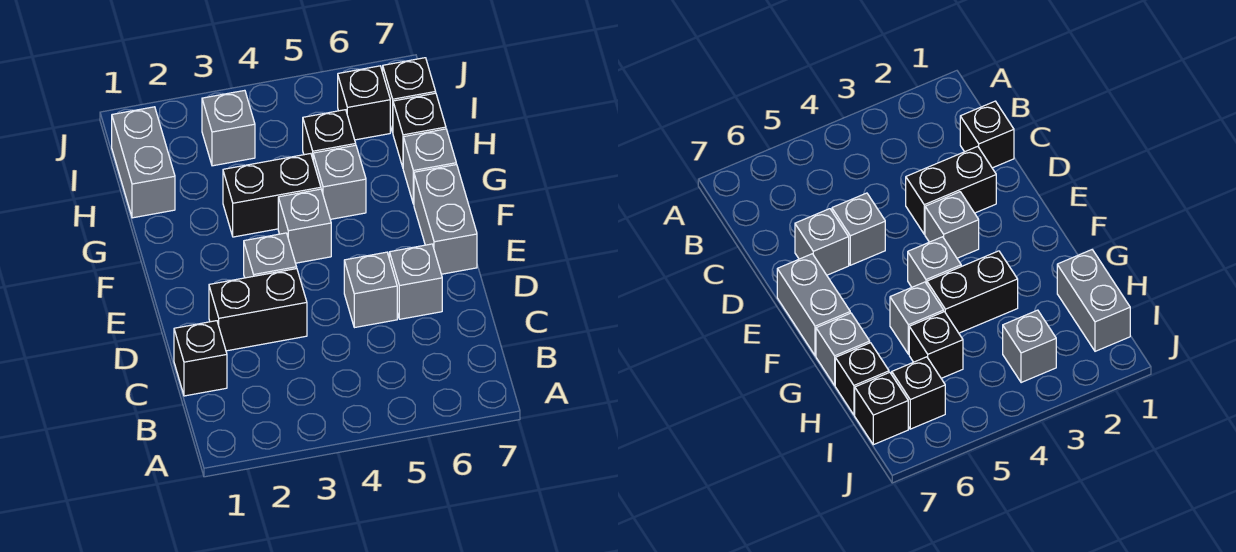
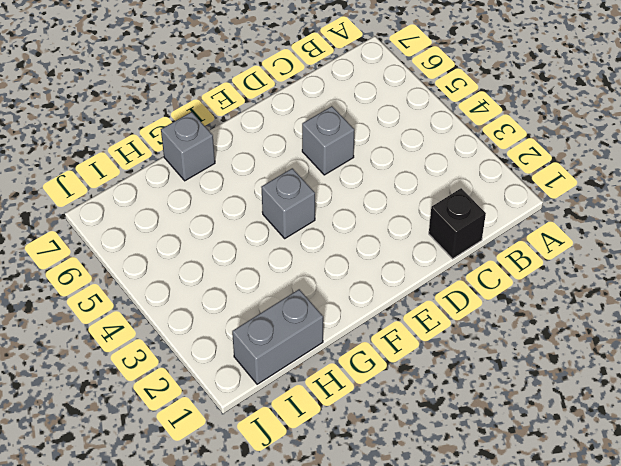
none -> black brick D2:D3 level 1
none -> grey brick D6 level 1
none -> grey brick E3 level 1

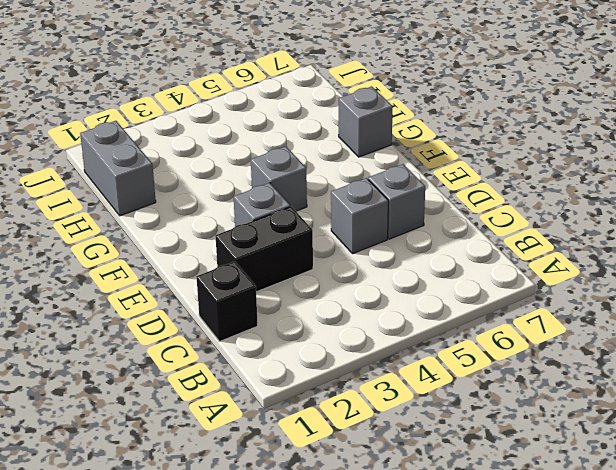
none -> grey brick E7:F7 level 1
none -> black brick G3:G4 level 1
none -> grey brick G5 level 1

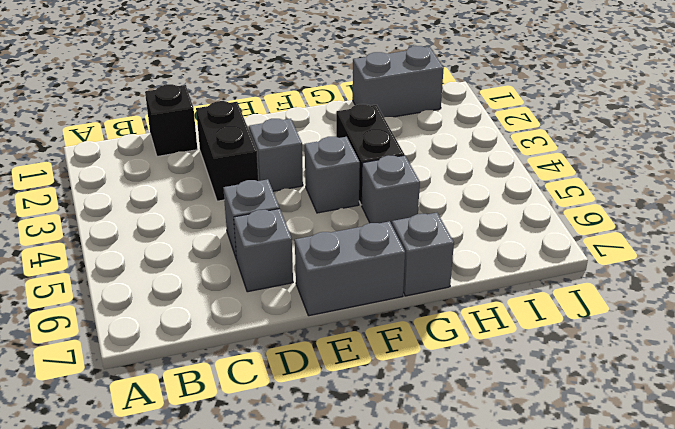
none -> black brick H5 level 1
none -> black brick H7 level 1
none -> grey brick I3 level 1

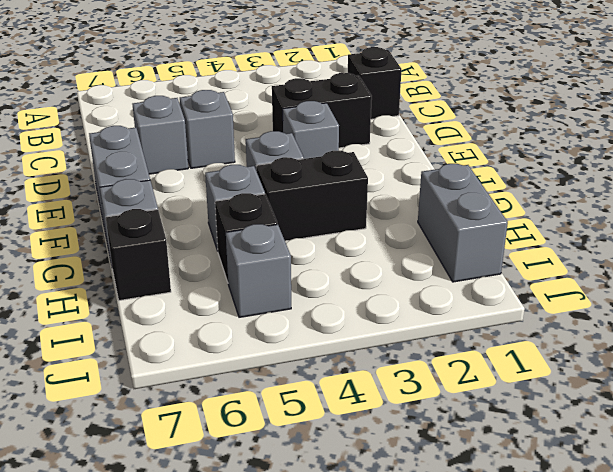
grey brick I5 level 1 -> grey brick I3 level 1
none -> black brick I6 level 1
none -> black brick I7 level 1

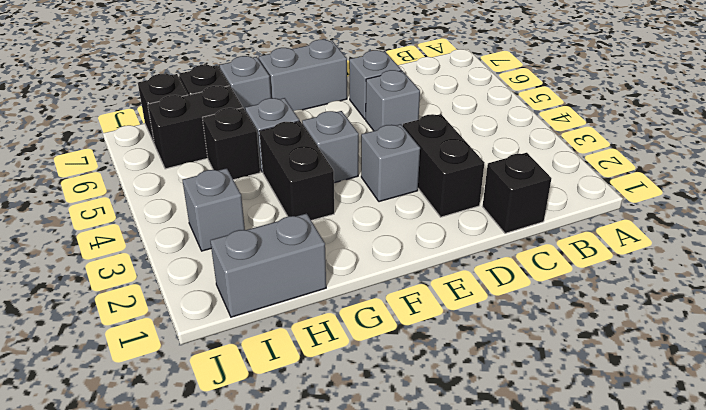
black brick H6:I6 level 1 -> black brick I6 level 1

